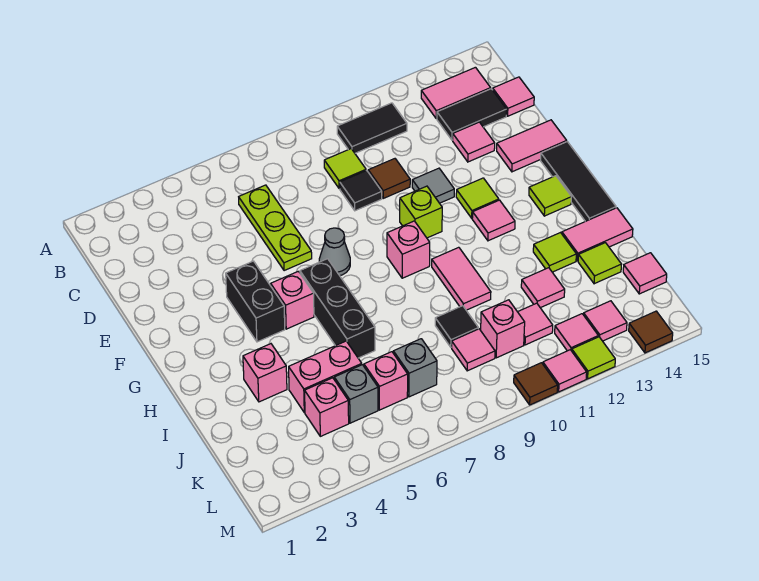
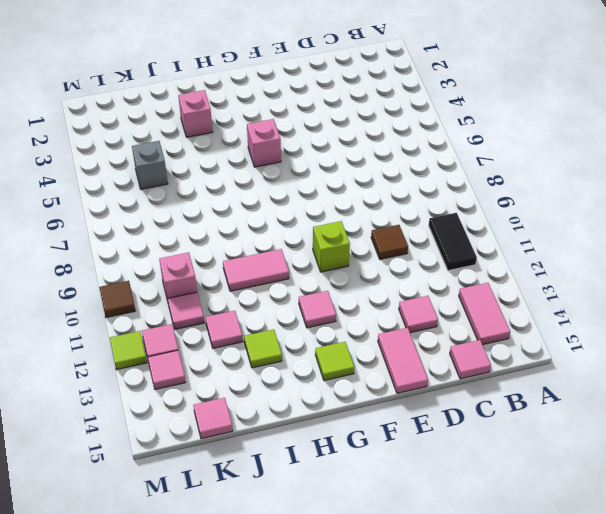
none -> lime plate C6:E6 level 1
none -> lime tile C9 level 1
none -> black tile C13:C14 level 1
none -> black tile D9 level 1

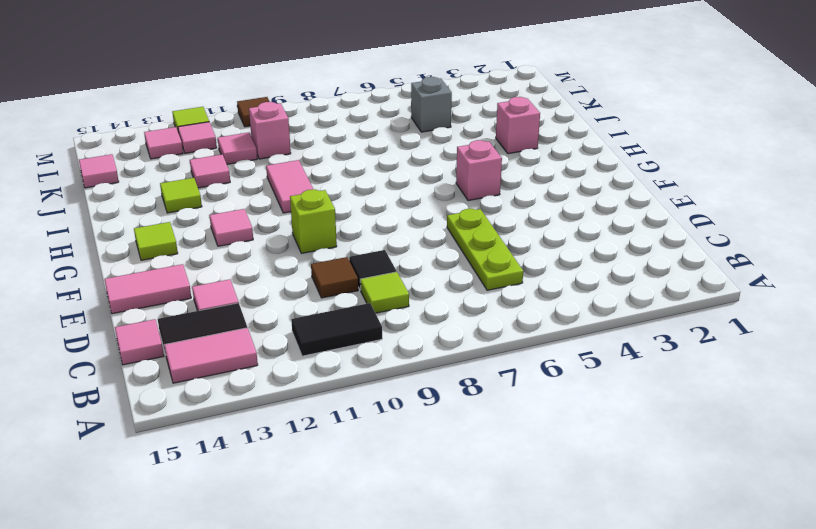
none -> grey tile E11 level 1
none -> black brick F4:G4 level 1
none -> grey cone F7 level 1
none -> lime tile F12 level 1

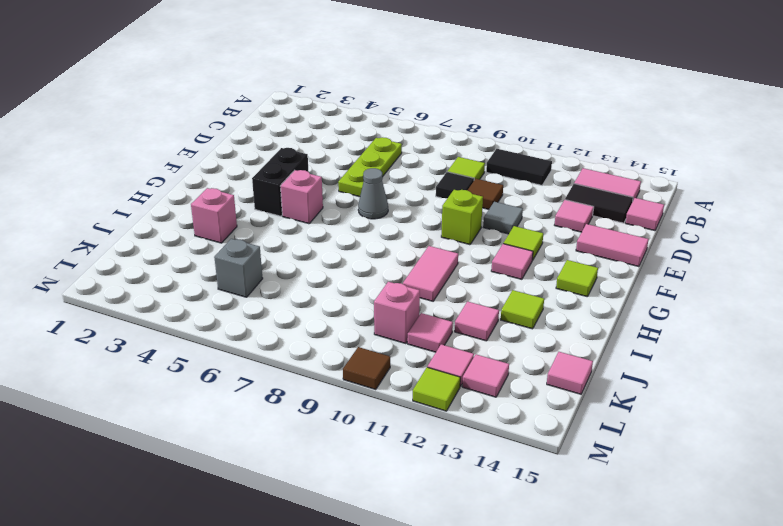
none -> black tile F15:H15 level 1
none -> black brick G6:I6 level 1
none -> pink brick G9 level 1
none -> pink tile I14:I15 level 1

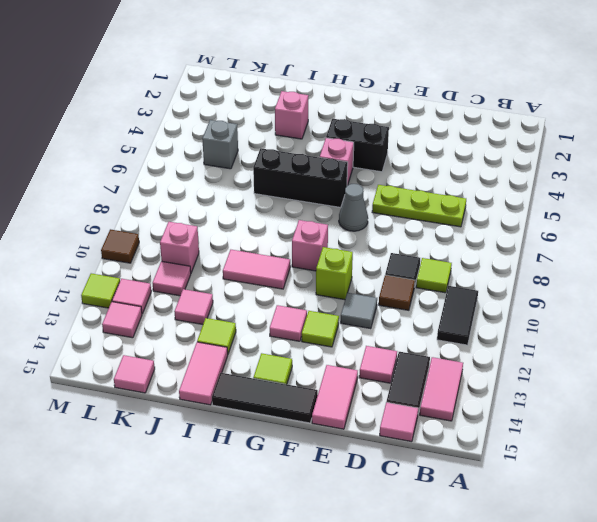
none -> pink brick J4:J5 level 1
none -> black tile J9 level 1
none -> lime tile J14 level 1
none -> pink brick K4 level 1

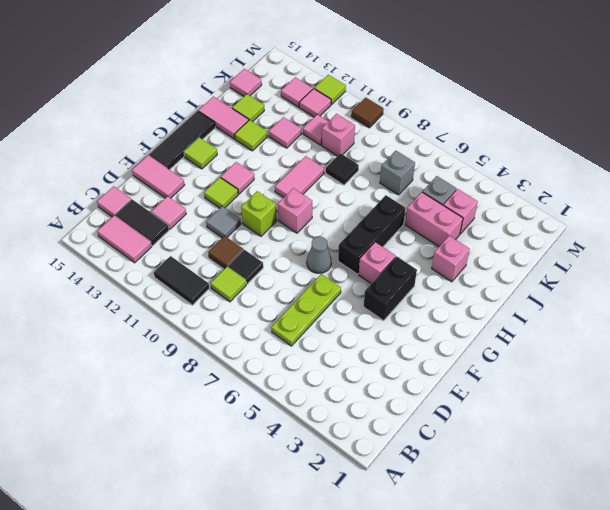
none -> pink brick K6 level 1
none -> pink tile K9 level 1
none -> pink tile M11 level 1
none -> brown tile M14 level 1

